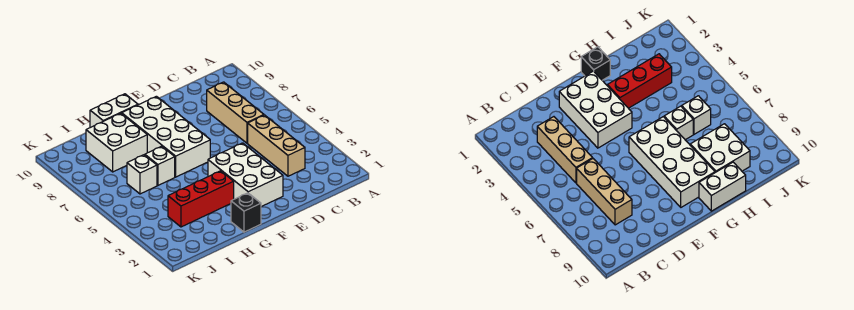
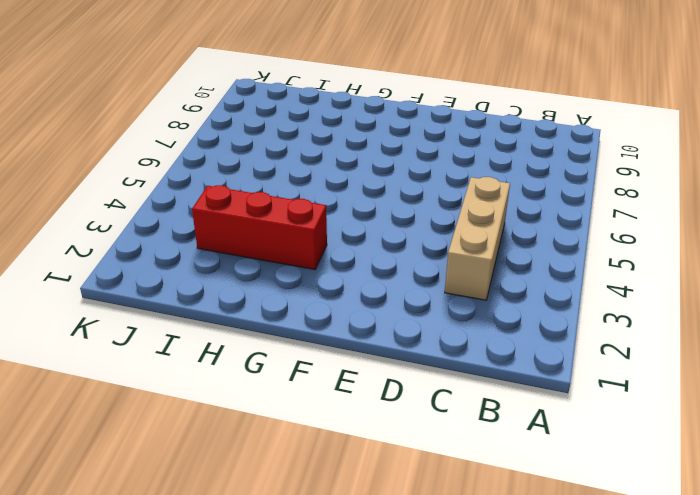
none -> tan brick C6:C8 level 1
none -> white brick E2:F4 level 1

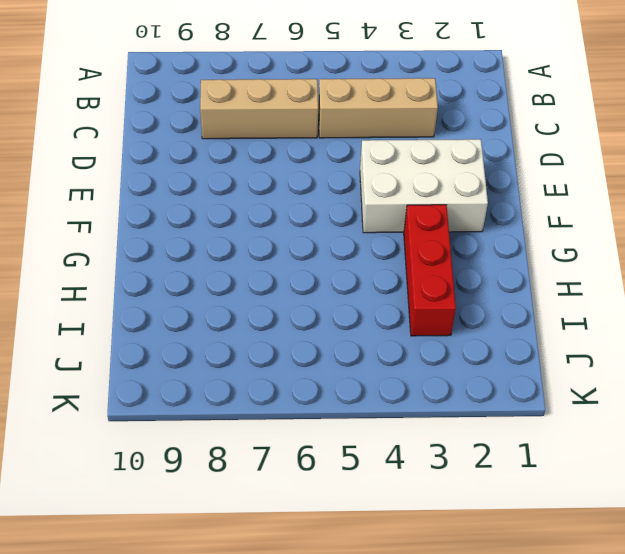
none -> white brick F6:G9 level 1
none -> black brick G1 level 1

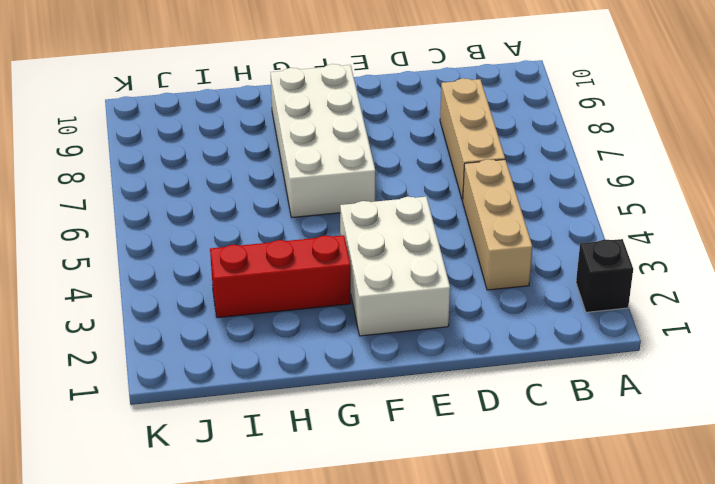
black brick A2 level 1 -> black brick G1 level 1
none -> white brick G10:H10 level 1
none -> white brick H6 level 1

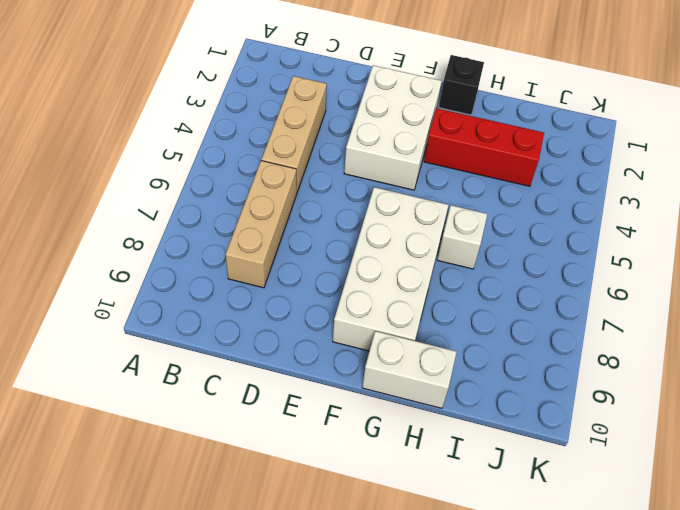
none -> white brick H8:I9 level 1
none -> white brick I6 level 1

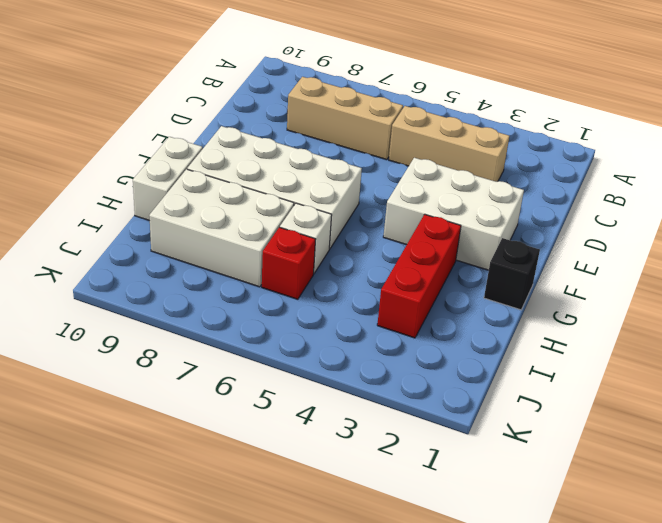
white brick H7:I9 level 1 -> white brick H8:I9 level 1
red brick I6 level 1 -> white brick I6 level 1

